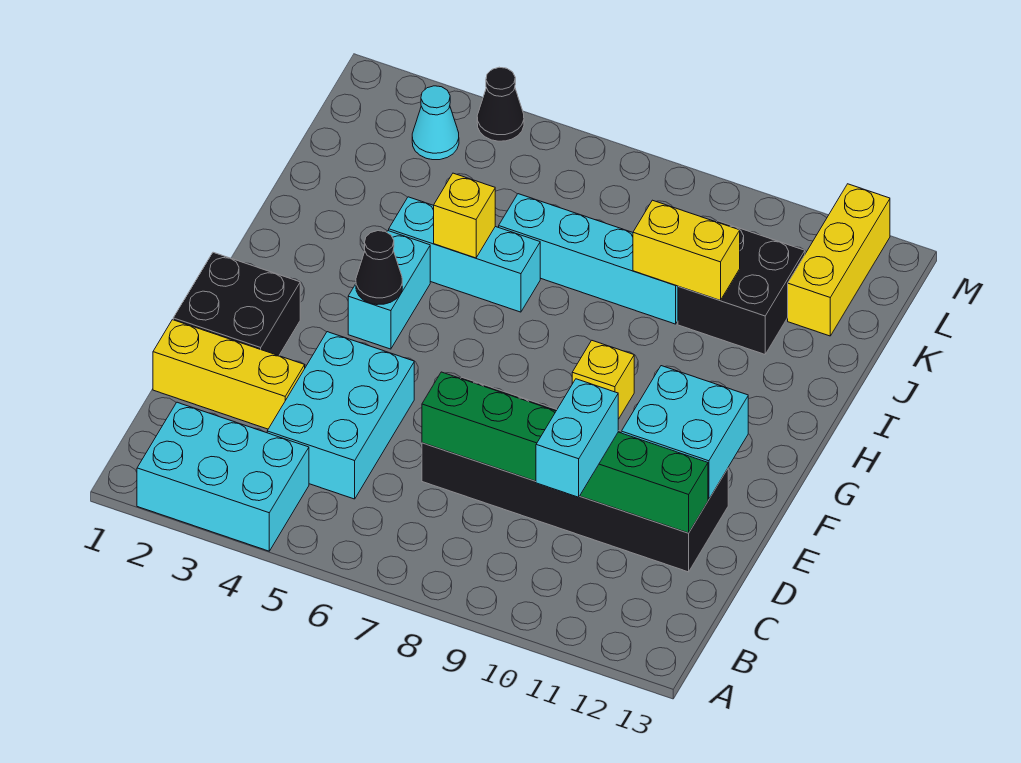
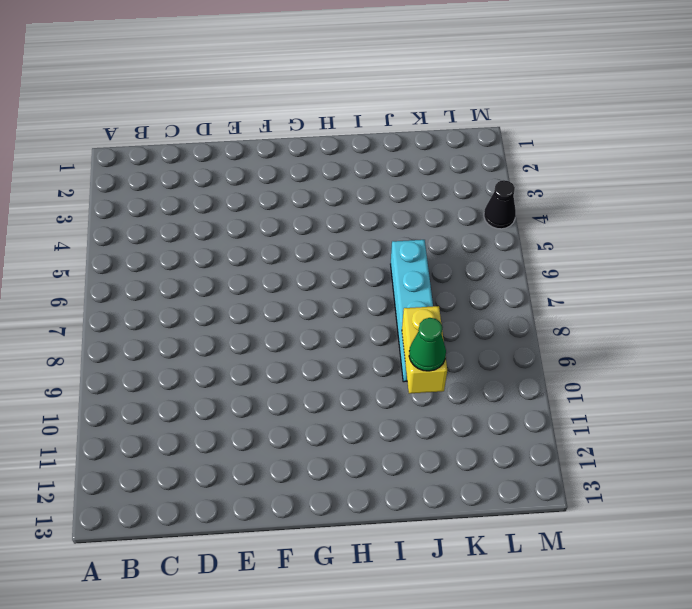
green cone J10 level 3 -> none
none -> cyan brick A2:B4 level 1
none -> cyan brick C4:E5 level 1
none -> yellow brick D1:D3 level 1

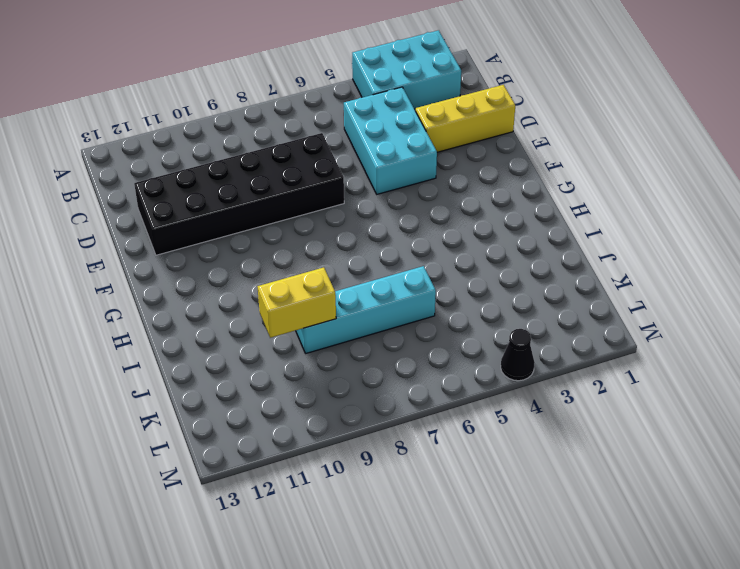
none -> black brick E1:F2 level 1
none -> cyan brick G4:H4 level 1
none -> yellow brick G9 level 1

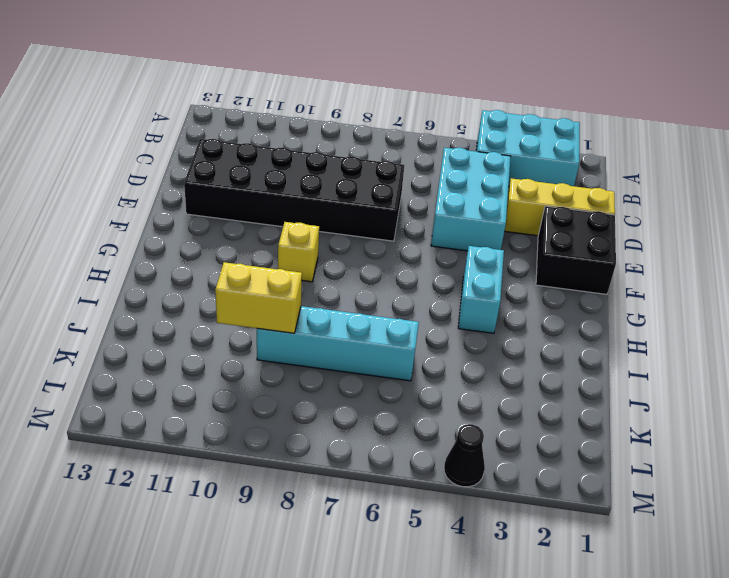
none -> cyan brick I4:I6 level 1
none -> black brick J10:K11 level 1
none -> yellow brick K12:M12 level 1

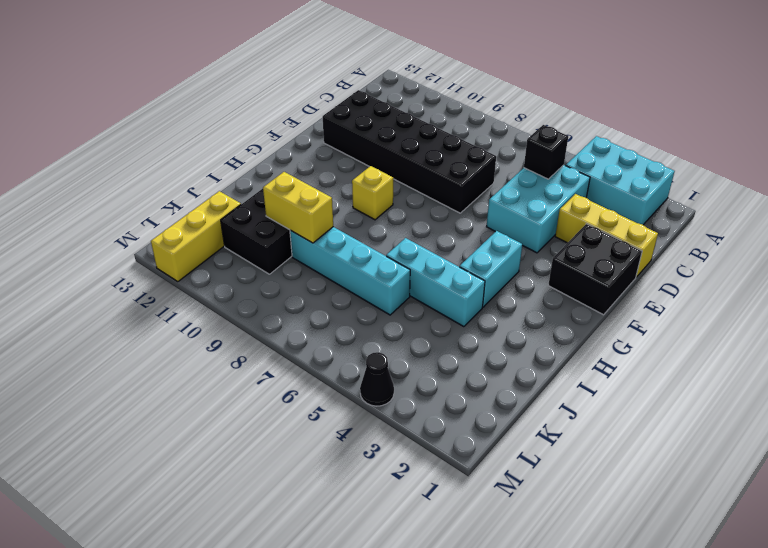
black brick C5 level 2 -> none
none -> cyan cone L3 level 1
none -> green brick D7:D12 level 2
none -> cyan brick E11:F12 level 2

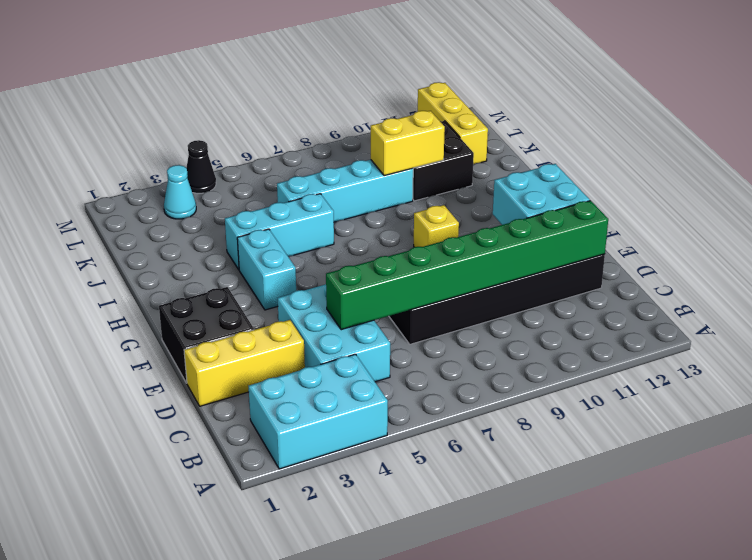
green brick D5:D12 level 2 -> green brick D7:D12 level 2
none -> black cone G4 level 2
none -> yellow brick I5 level 2
none -> cyan brick C10:D10 level 3

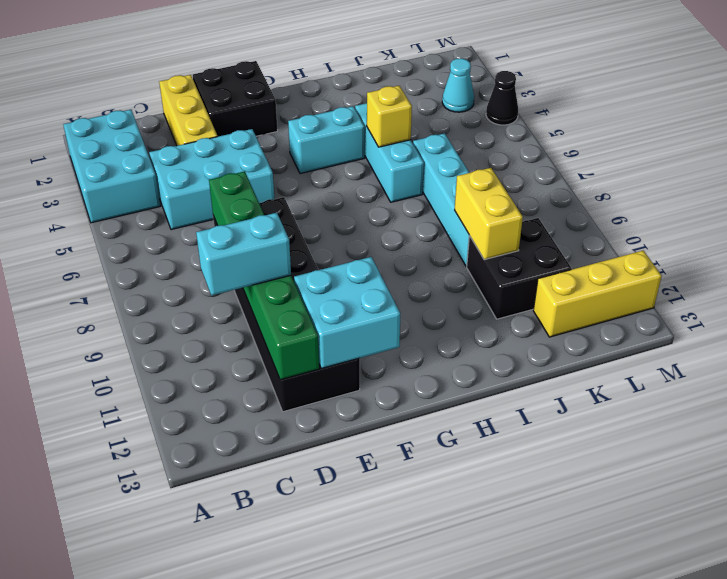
none -> yellow brick G9 level 1
none -> black cone G4 level 2

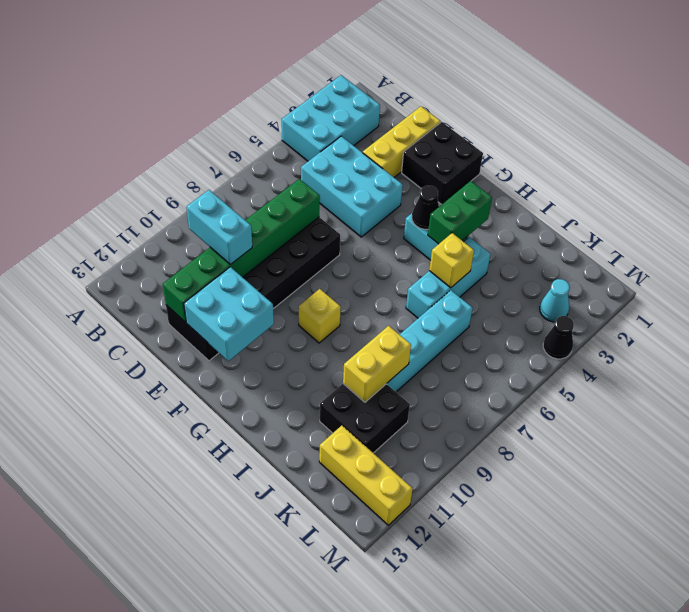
green brick H3:H4 level 2 -> none

